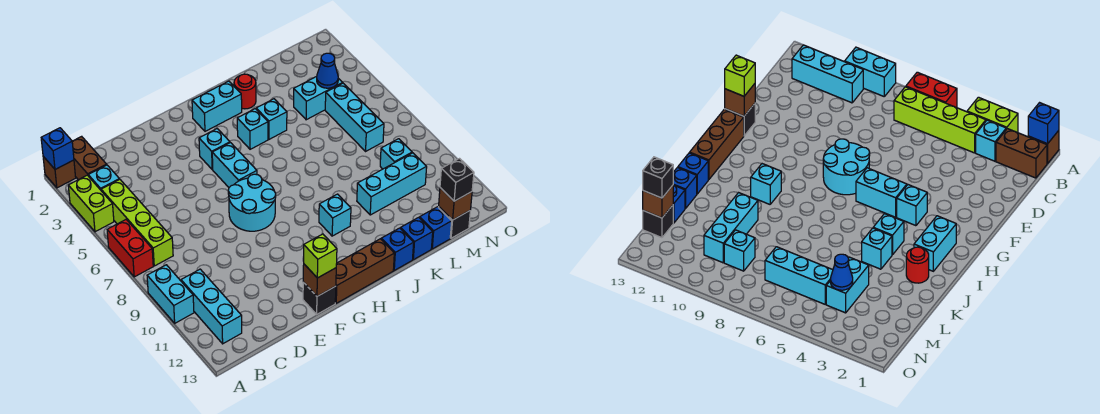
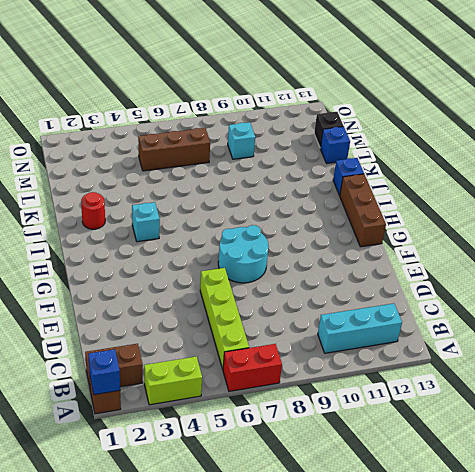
lime brick B6:E6 level 1 -> lime brick B4:B7 level 1
brown brick M5:M7 level 1 -> cyan brick M5:M7 level 1
none -> cyan brick A9:A10 level 1
none -> cyan brick B3 level 1
none -> black brick F13 level 1
none -> cyan brick G4 level 1

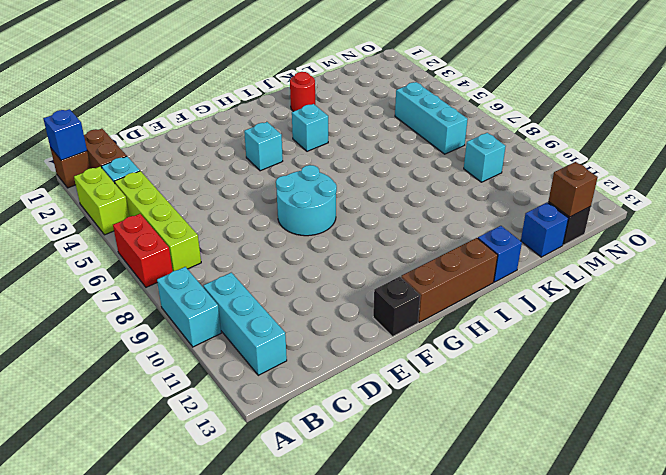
none -> cyan brick G5:G6 level 1
none -> cyan brick H2:I2 level 1
none -> cyan brick I10 level 1
none -> cyan brick J4 level 1

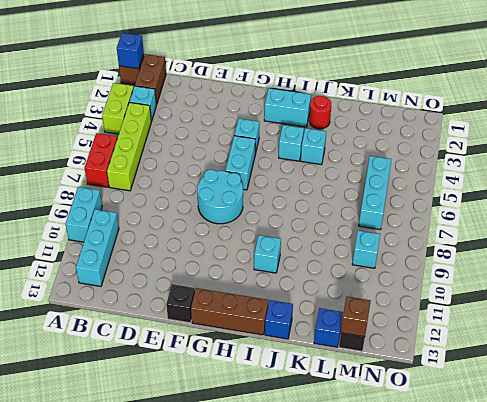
none -> cyan brick K10:M10 level 1
none -> blue brick K13 level 1
none -> cyan brick L4:M4 level 1
none -> brown brick F13 level 2

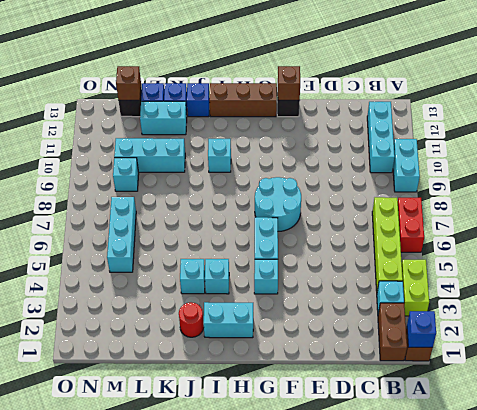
cyan brick K12:L12 level 1 -> cyan brick L4:M4 level 1
none -> blue cone M4 level 2
none -> lime brick F13 level 3
none -> black brick M13 level 3

